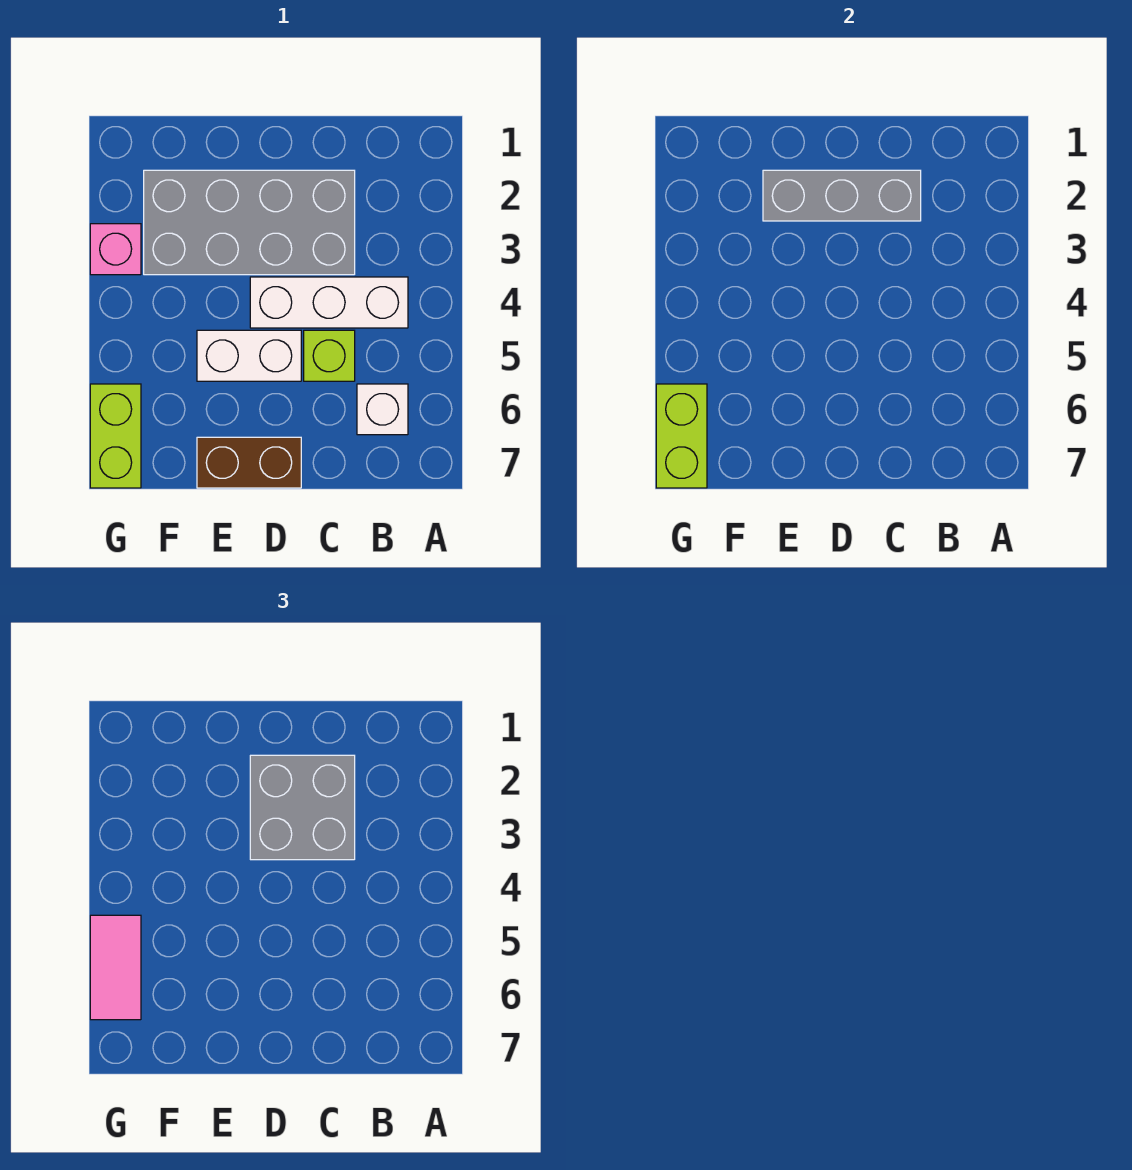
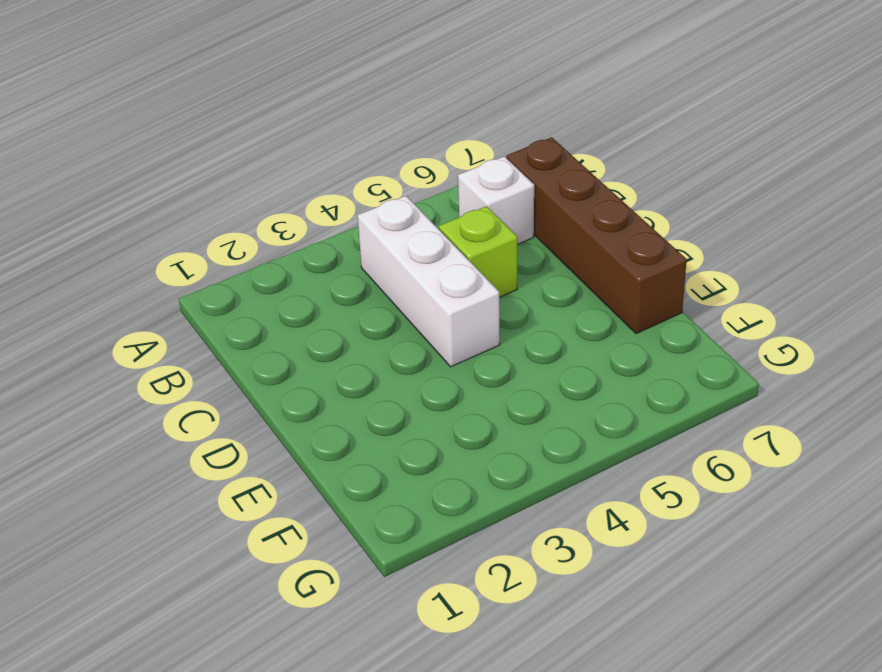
brown brick B7:E7 level 1 -> brown brick D7:E7 level 1
none -> grey brick C2:F3 level 1
none -> white brick D5:E5 level 1
none -> pink brick G3 level 1

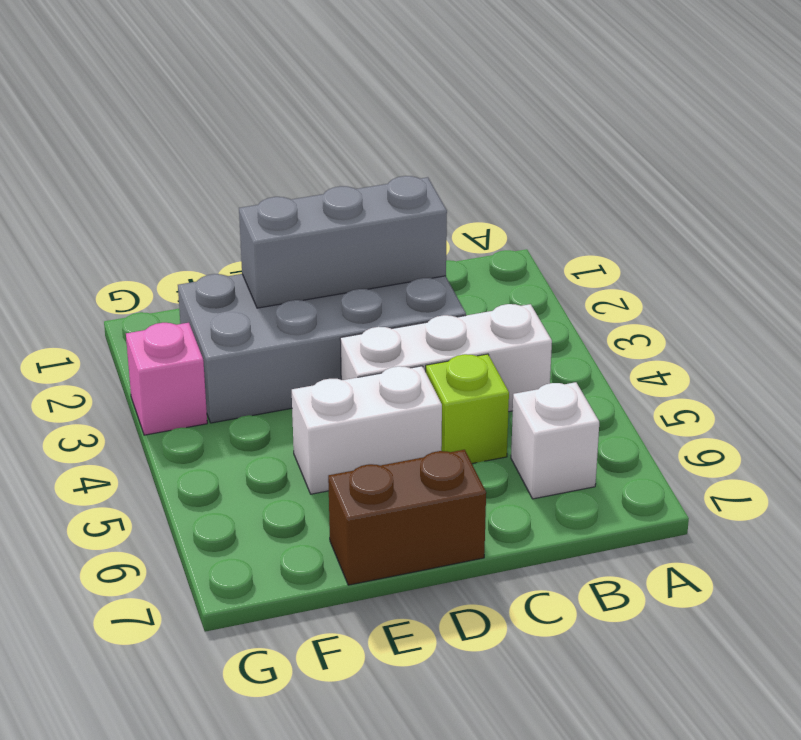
none -> lime brick G6:G7 level 1
none -> lime brick G6:G7 level 2
none -> grey brick C2:D3 level 3

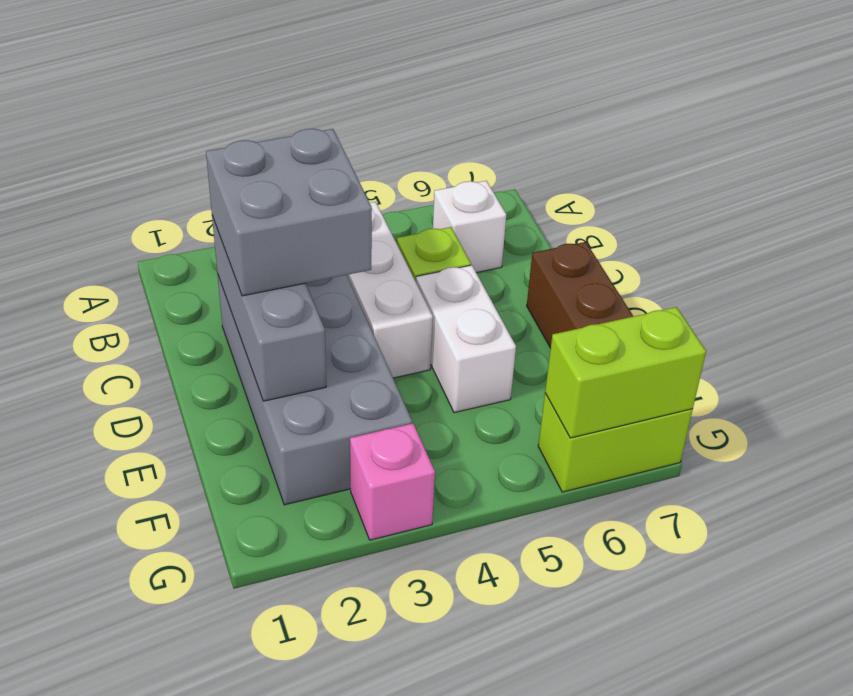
none -> pink tile G5:G6 level 3

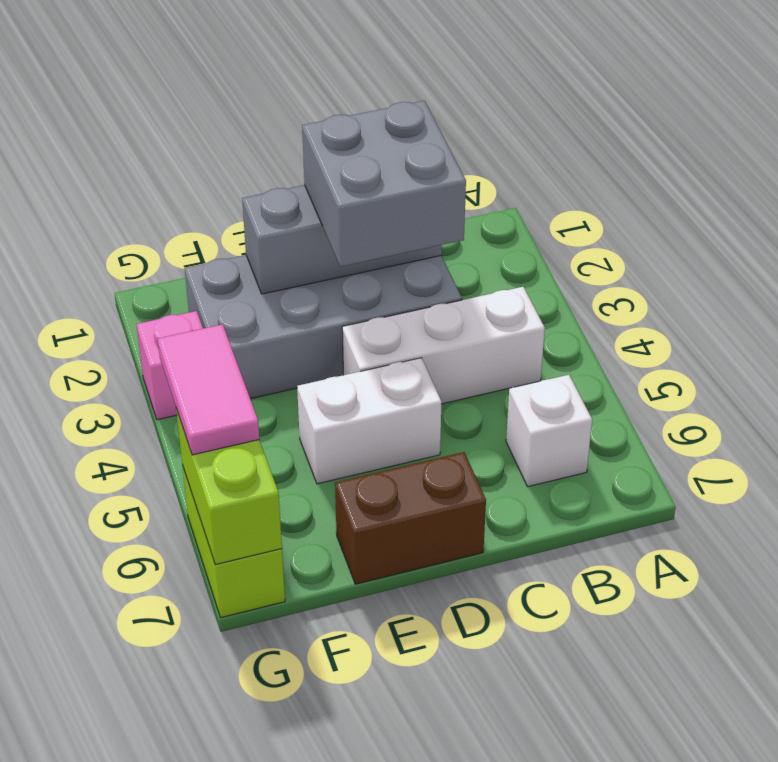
none -> lime brick C5 level 1

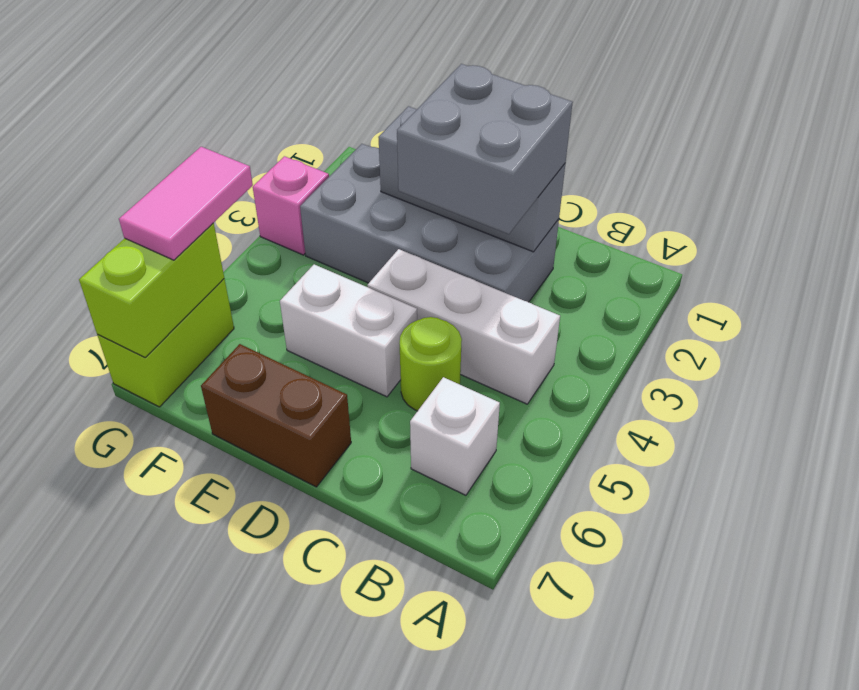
lime round brick C5 level 1 -> lime brick C5 level 1

